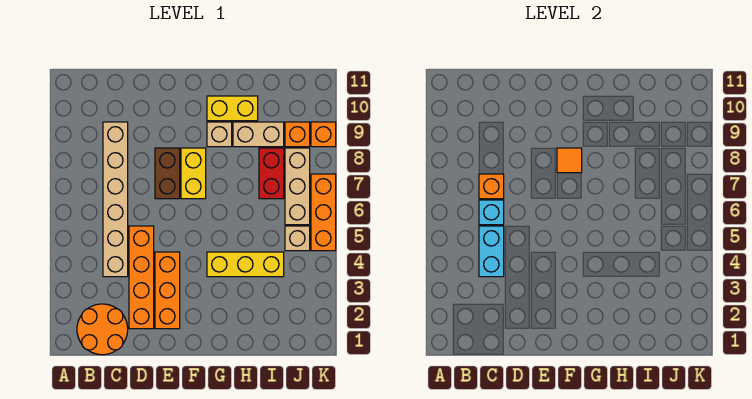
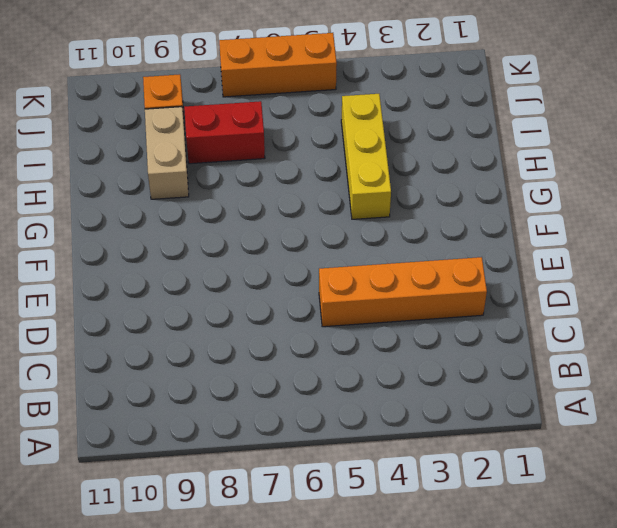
none -> orange round brick B1:C2 level 1
none -> tan brick C4:C9 level 1
none -> orange brick E2:E4 level 1

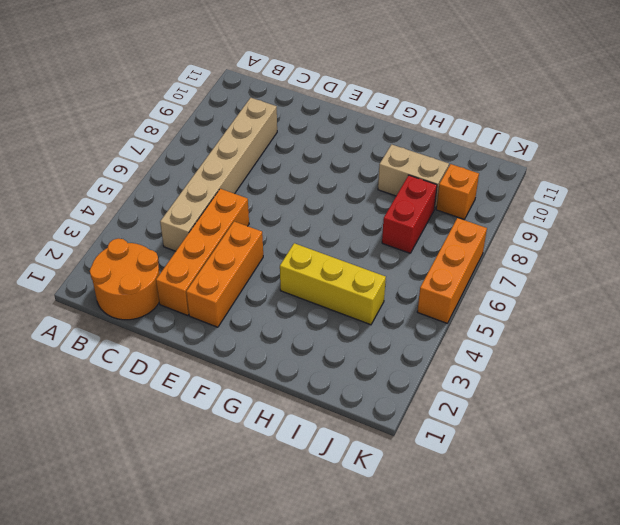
none -> brown brick E7:E8 level 1
none -> yellow brick F7:F8 level 1
none -> tan brick G9 level 1

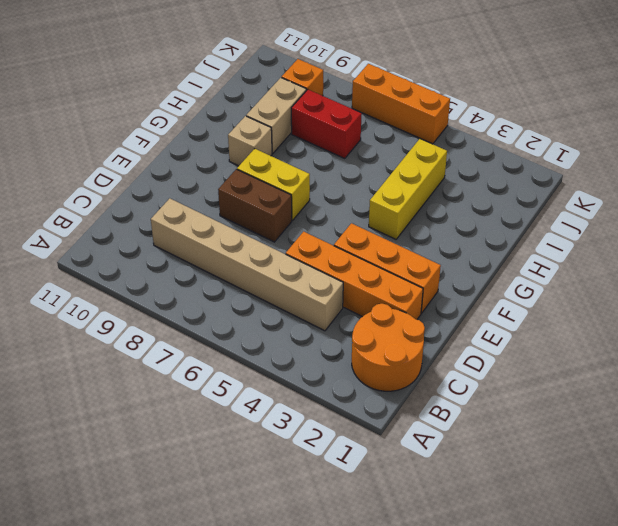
none -> yellow brick G10:H10 level 1
none -> tan brick J5 level 1
none -> tan brick J6:J8 level 1

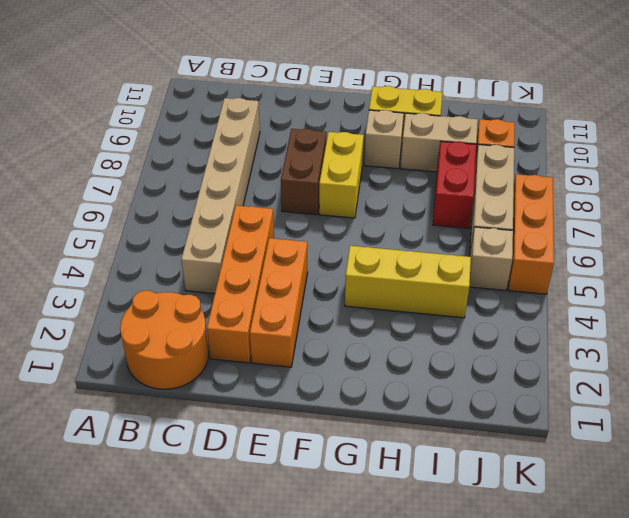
none -> orange brick K9 level 1
none -> cyan brick C4:C5 level 2
none -> cyan brick C6 level 2

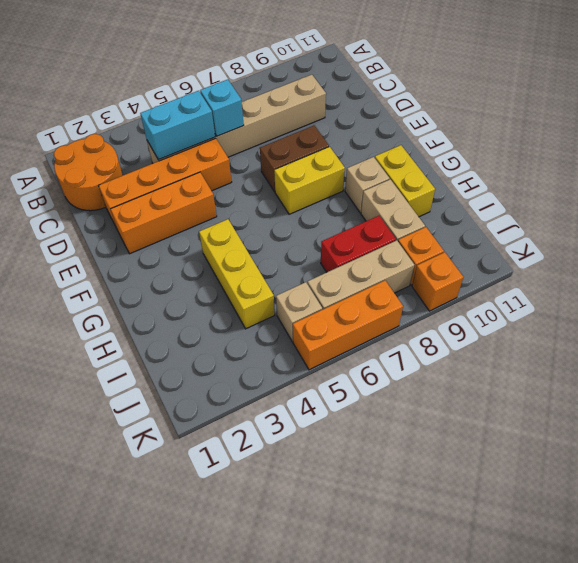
none -> orange brick C7 level 2
none -> orange tile F8 level 2

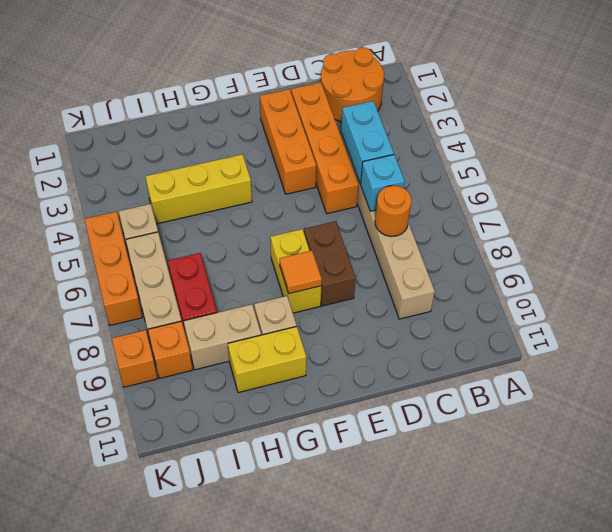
orange round brick C7 level 2 -> orange brick C7 level 2

